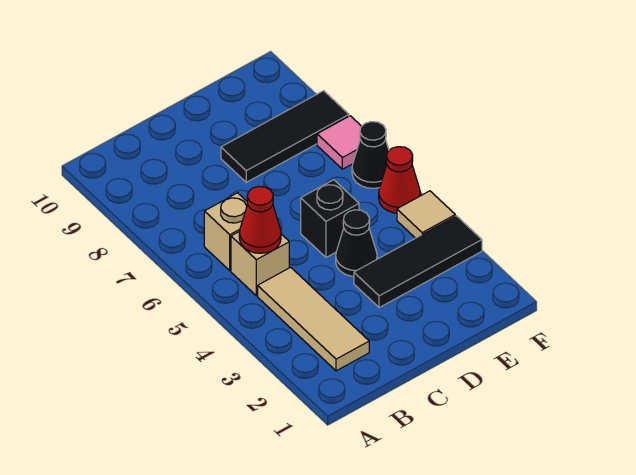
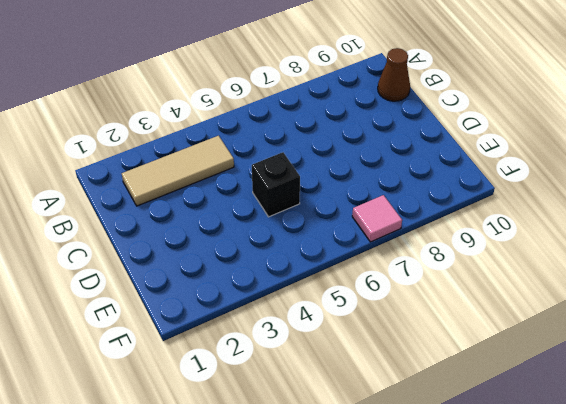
brown cone B10 level 1 -> none
none -> tan brick B5 level 1
none -> tan brick B6 level 1
none -> black tile D3:F3 level 1

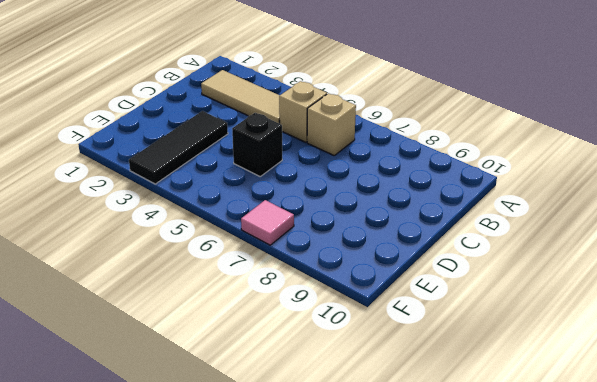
none -> black cone D4 level 1
none -> black tile D8:F8 level 1
none -> tan tile F4 level 1

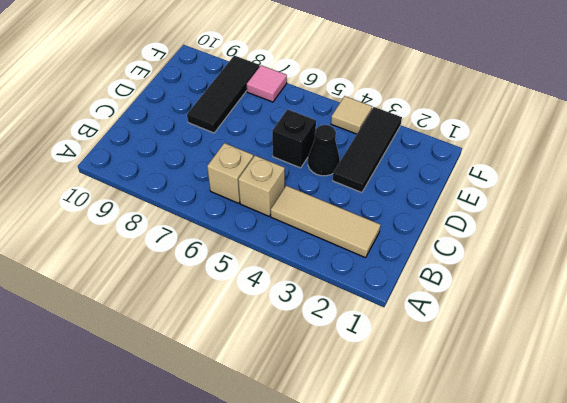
none -> red cone F5 level 1
none -> black cone F6 level 1
none -> red cone B5 level 2

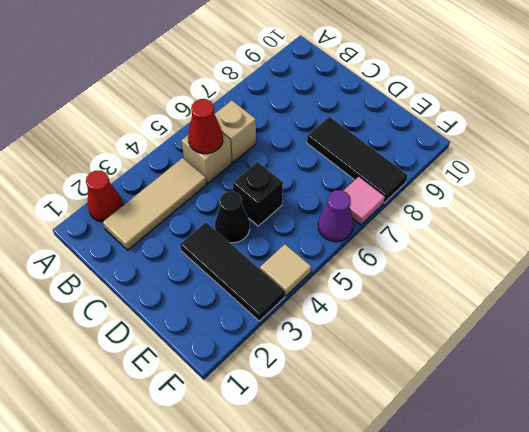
red cone A2 level 1 -> red cone F5 level 1
purple cone F6 level 1 -> black cone F6 level 1

